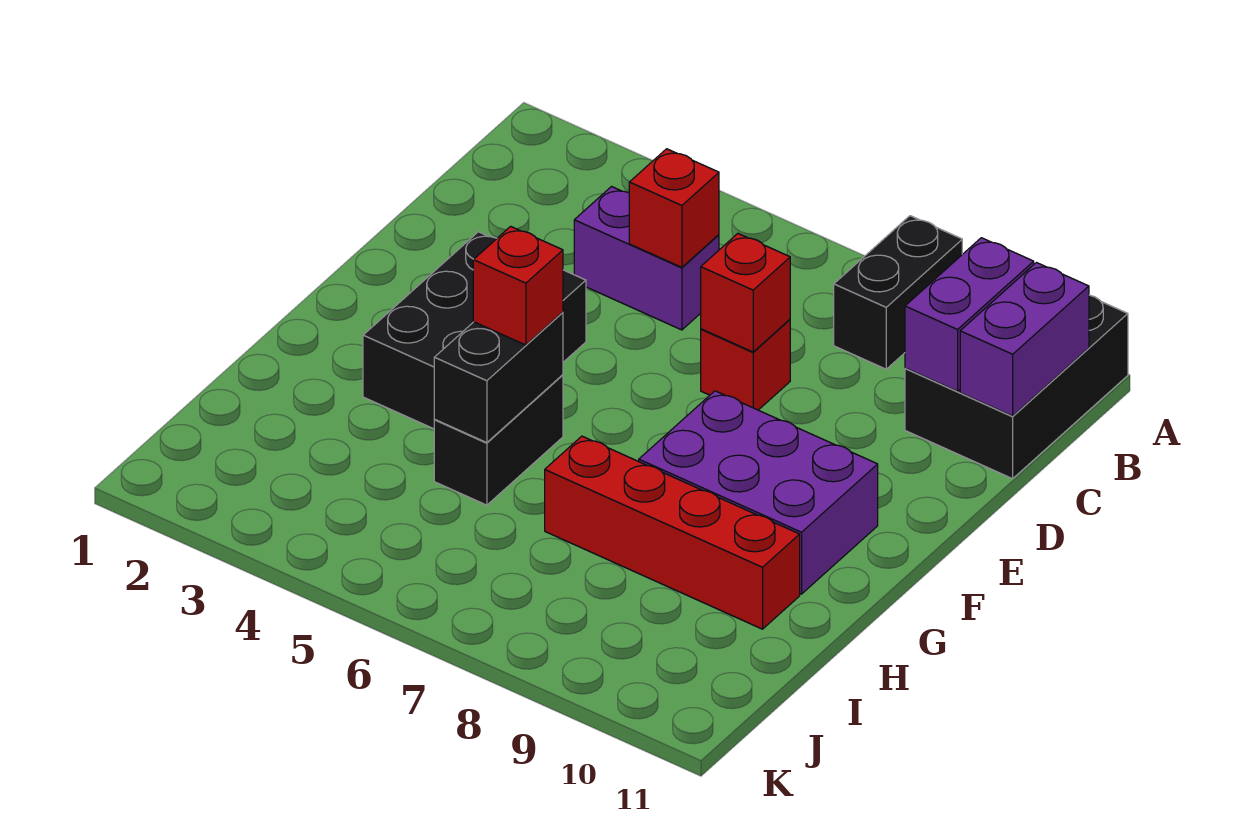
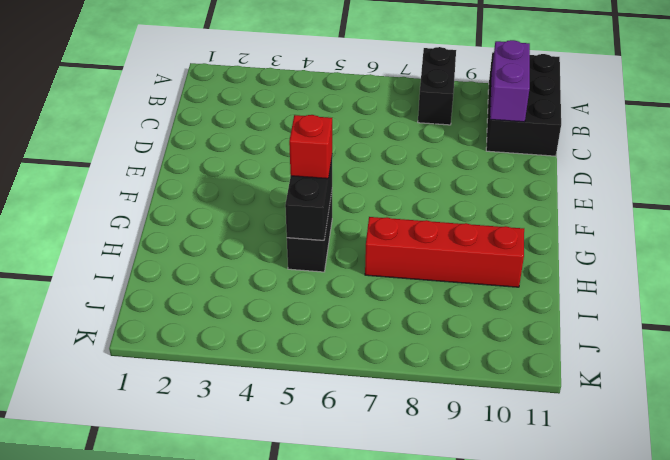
none -> purple brick C4:C5 level 1
none -> red brick D7 level 1
none -> black brick E3:G4 level 1

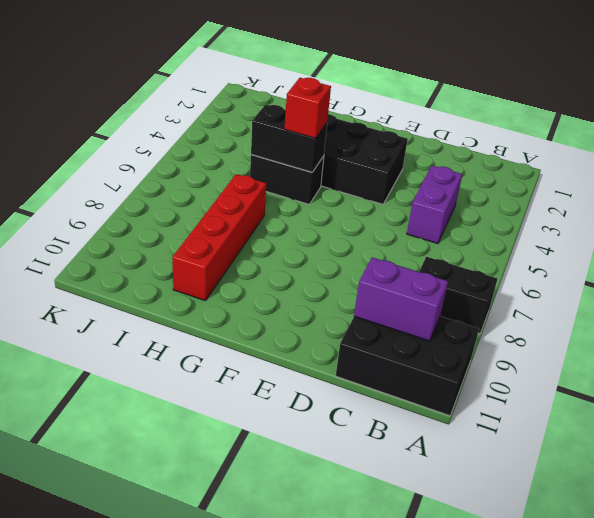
none -> red brick D7 level 1
none -> purple brick F8:G10 level 1
none -> purple brick B11:C11 level 2

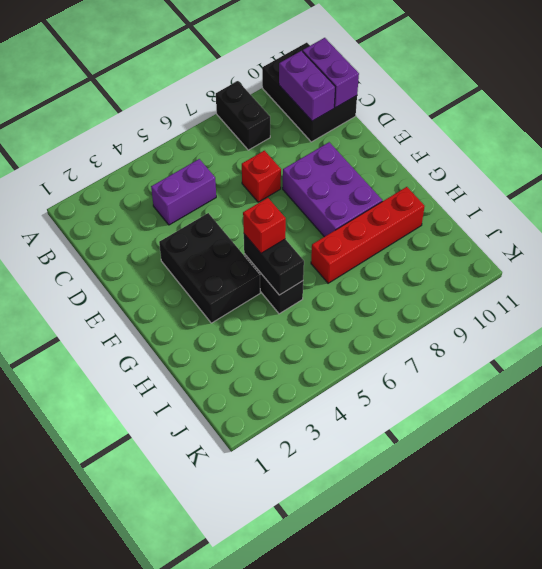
purple brick E8:G9 level 1 -> purple brick F8:G10 level 1
none -> red brick C5 level 2
none -> red brick D7 level 2

